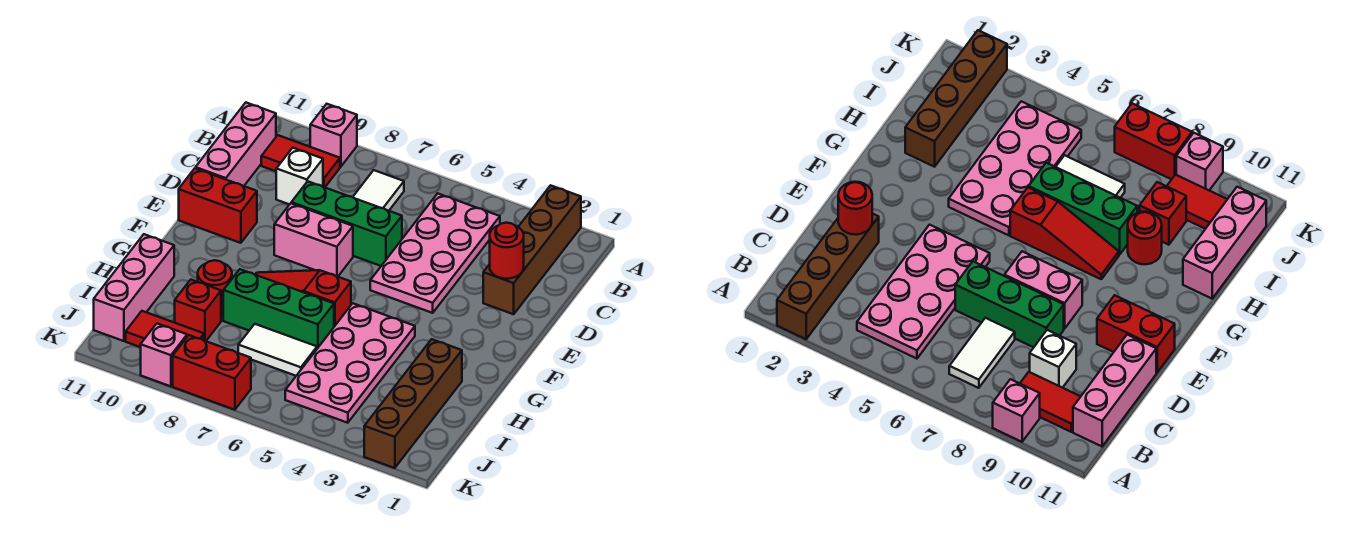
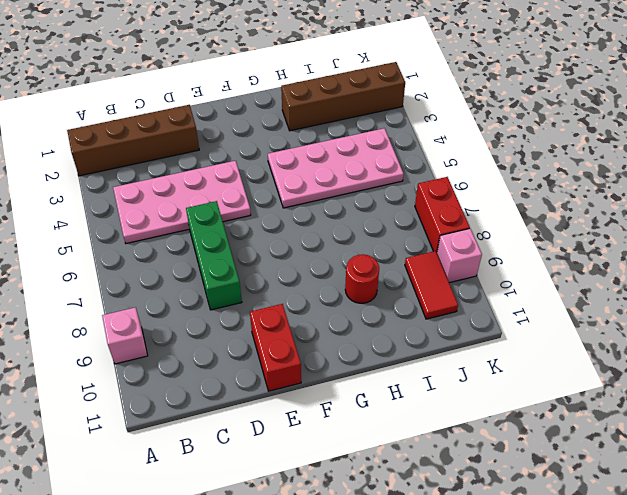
none -> white tile B7:C7 level 1
none -> red tile B9:B10 level 1
none -> pink brick B11:D11 level 1

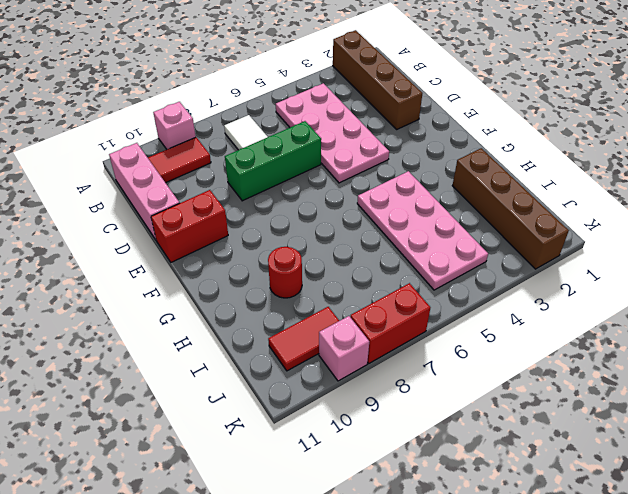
none -> white brick C9 level 1
none -> pink brick E7:E8 level 1
none -> red slope G6:G8 level 1 top 6

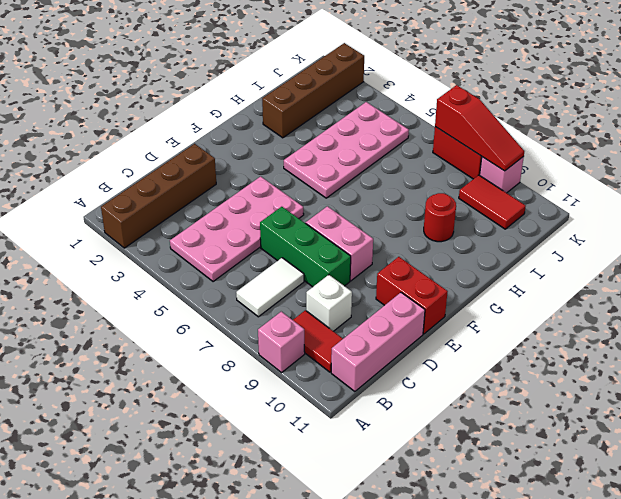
red slope K7:K9 level 2 top 7 -> red slope G6:G8 level 1 top 6
none -> green brick H6:H8 level 1
none -> pink brick H11:J11 level 1
none -> white tile I6:I7 level 1

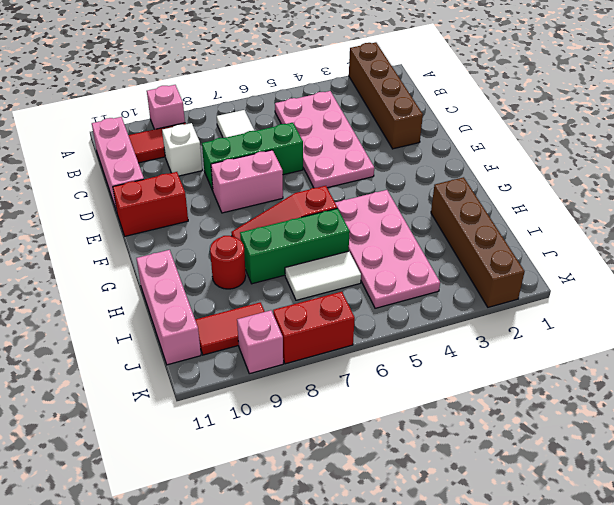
none -> red brick I9 level 1
none -> red round brick D2 level 2

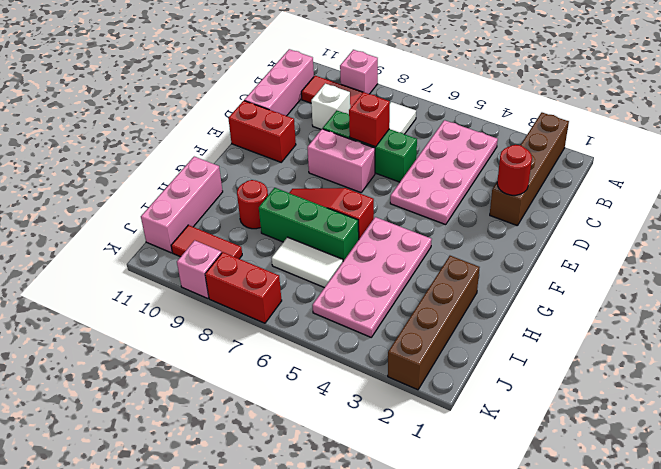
red brick D7 level 2 -> red brick I9 level 1

